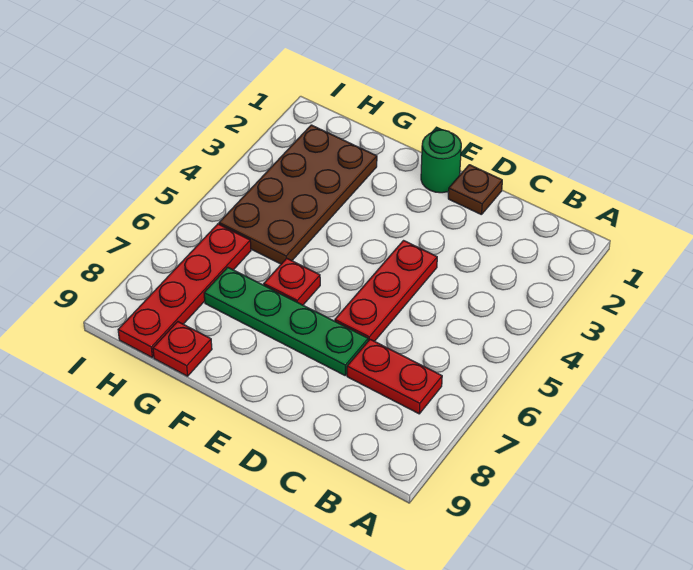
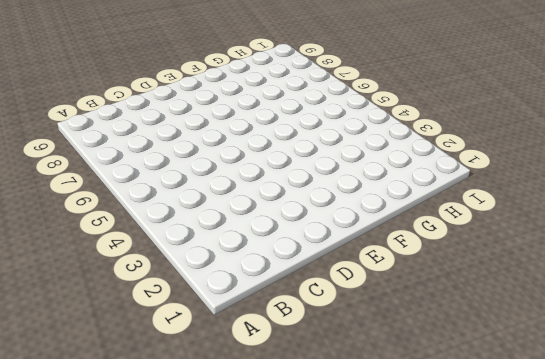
none -> red plate B7:C7 level 1
none -> brown plate D1 level 1

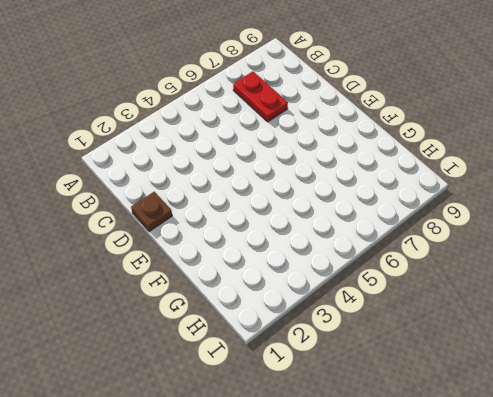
none -> red plate D4:D6 level 1
none -> green plate D7:G7 level 1

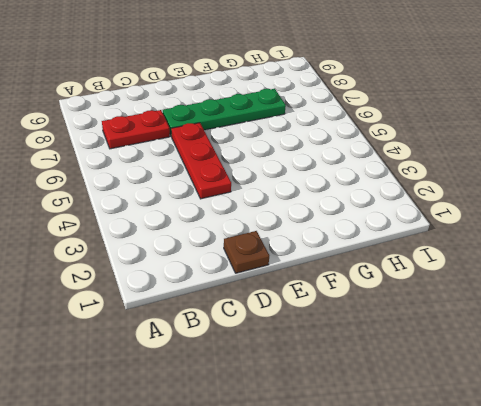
none -> green round brick E1 level 1
none -> red plate F6 level 1

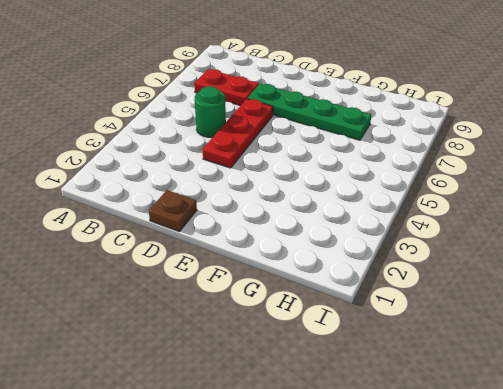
green round brick C5 level 1 -> green round brick E1 level 1
none -> red plate F6 level 1
none -> brown plate G2:H5 level 1

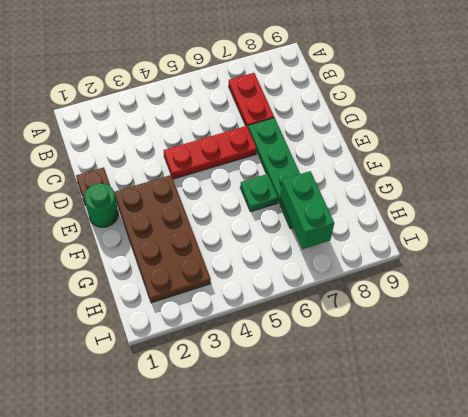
brown plate E2:H3 level 1 -> brown plate G2:H5 level 1
green plate F6 level 1 -> red plate F6 level 1
green brick G7:H7 level 2 -> none
none -> red plate G9 level 1
none -> red plate H6:H9 level 1

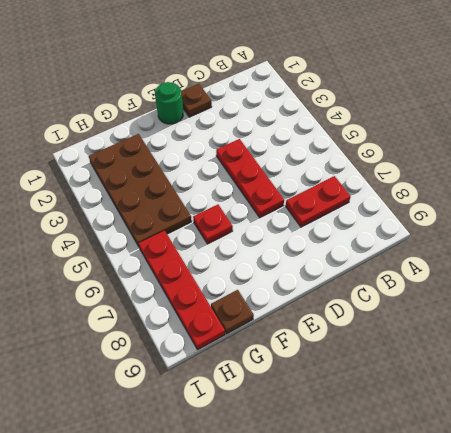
brown plate G9 level 1 -> red plate G9 level 1
none -> green plate D7:G7 level 1

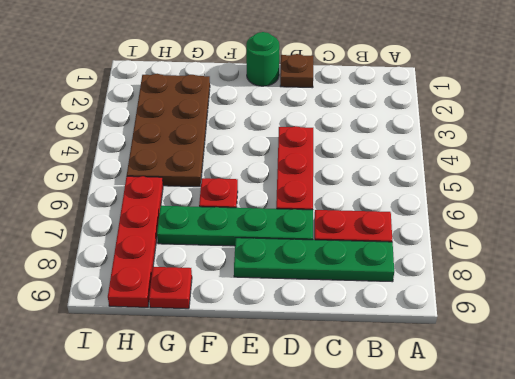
green plate B8:E8 level 1 -> none

